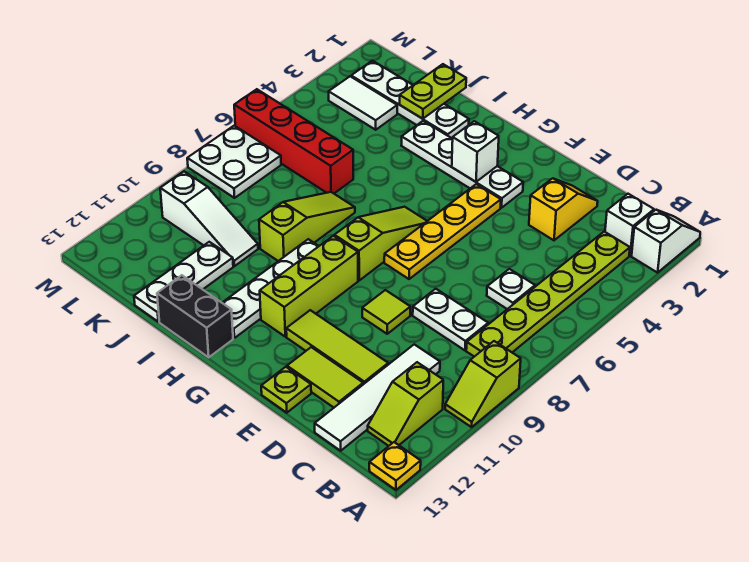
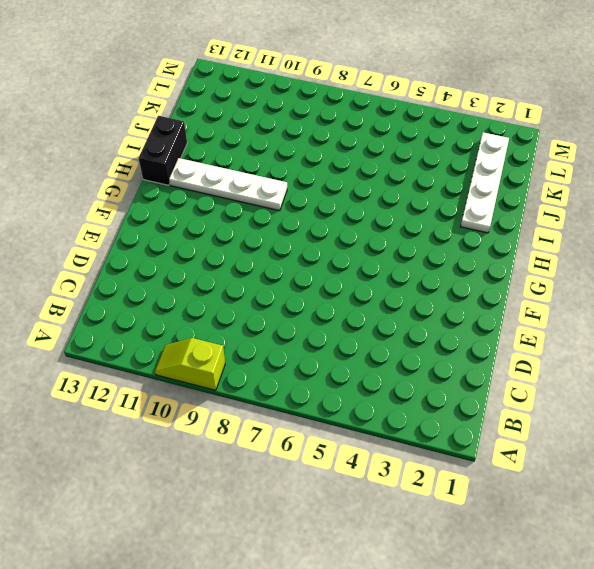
none -> white slope A1:A2 level 1 top 2
none -> yellow plate A13 level 1
none -> white brick B2 level 1

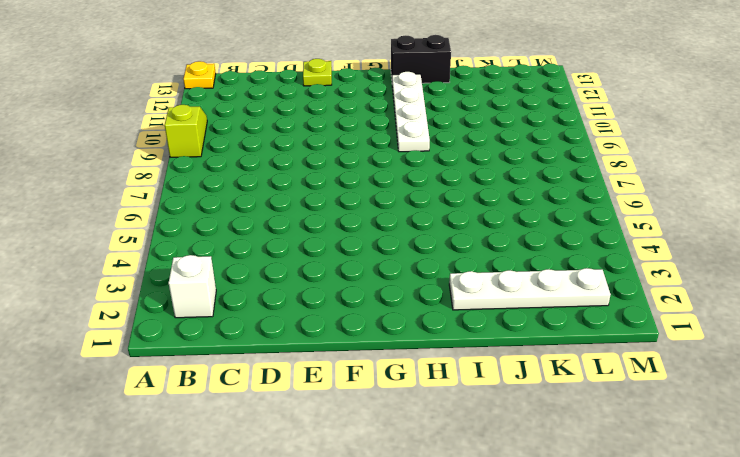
none -> white slope A1:A2 level 1 top 2
none -> lime plate B3:B8 level 1
none -> lime slope B11:B12 level 1 top 11

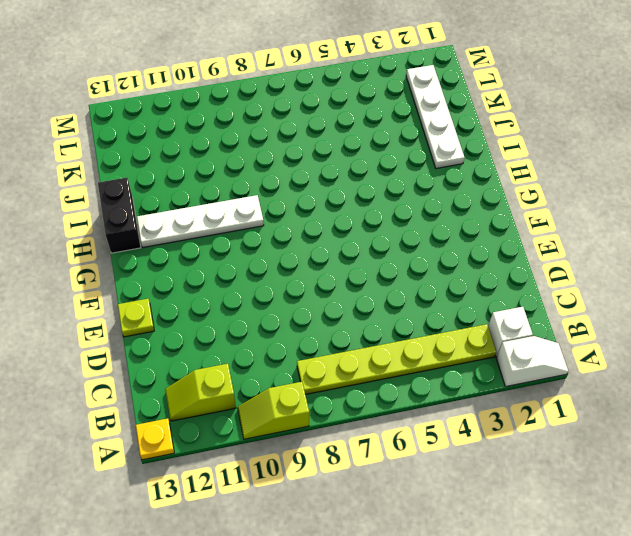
none -> white plate C6 level 1
none -> white plate C8:D8 level 1
none -> white tile C10:C13 level 1

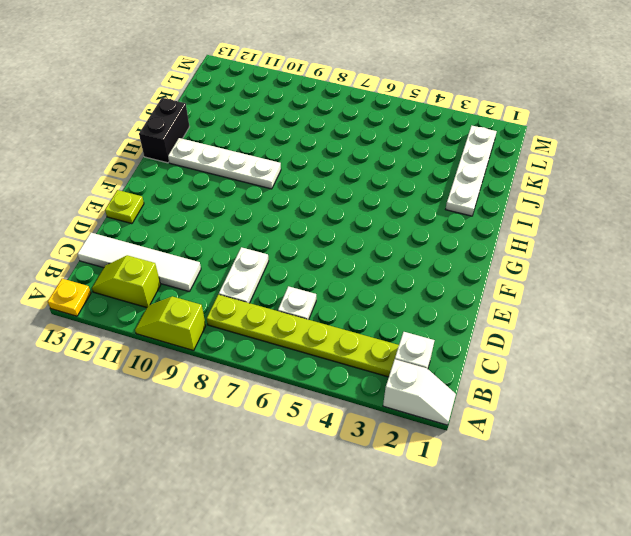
none -> yellow slope D2:D3 level 1 top 3
none -> lime tile D11:F11 level 1
none -> lime tile D12:E12 level 1

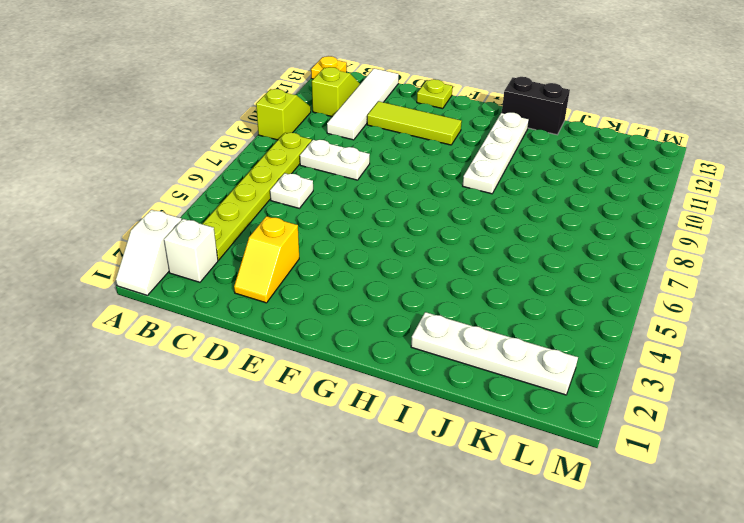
none -> lime tile D12:E12 level 1
none -> lime tile E9 level 1
none -> white plate F3:I3 level 1

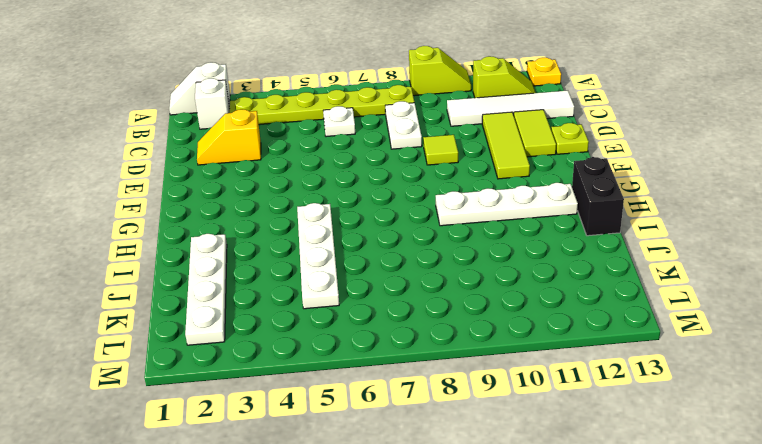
white plate H5:K5 level 1 -> white plate F3:I3 level 1
none -> yellow plate F4:F7 level 1
none -> lime slope G6:G8 level 1 top 8
none -> lime brick G9:G11 level 1

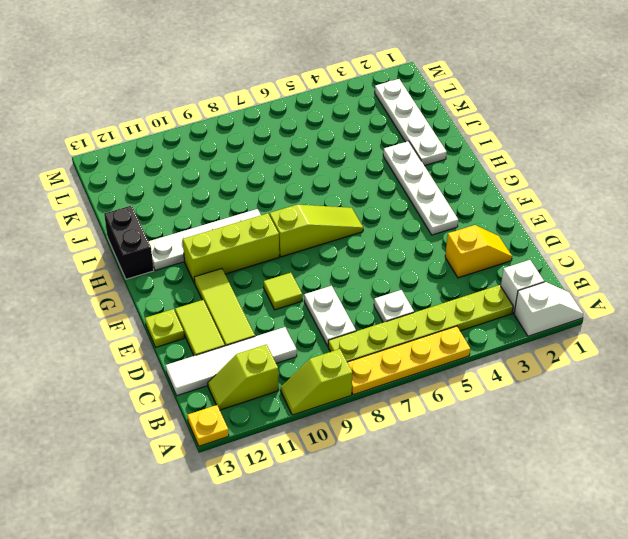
yellow plate A5:A8 level 1 -> yellow plate F4:F7 level 1
none -> lime slope I7:I9 level 1 top 9
none -> red brick J6:M6 level 1
none -> white slope J10:L10 level 1 top L

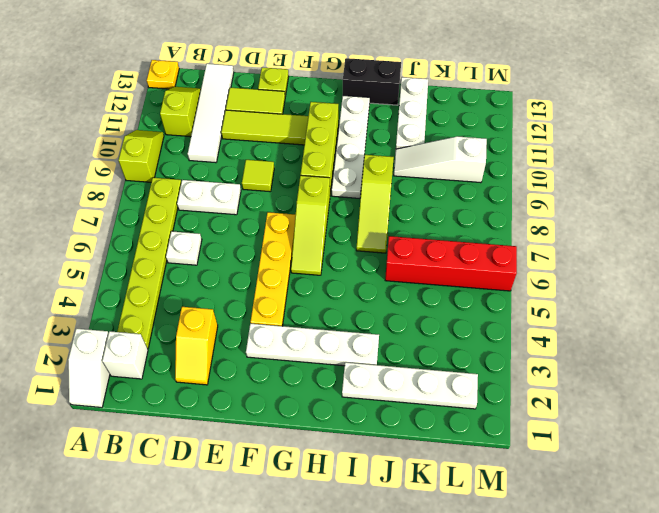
none -> white tile K3:L3 level 1
none -> white plate L7:M8 level 1
none -> white brick G3 level 2

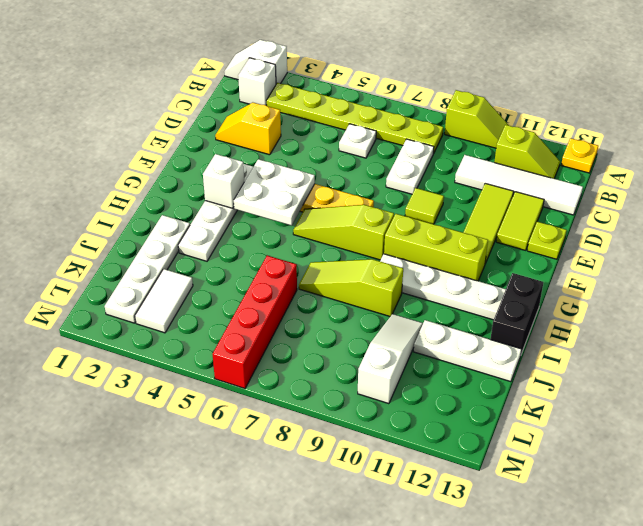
white plate F4:G5 level 2 -> white plate L7:M8 level 1
none -> lime plate J1:J2 level 2

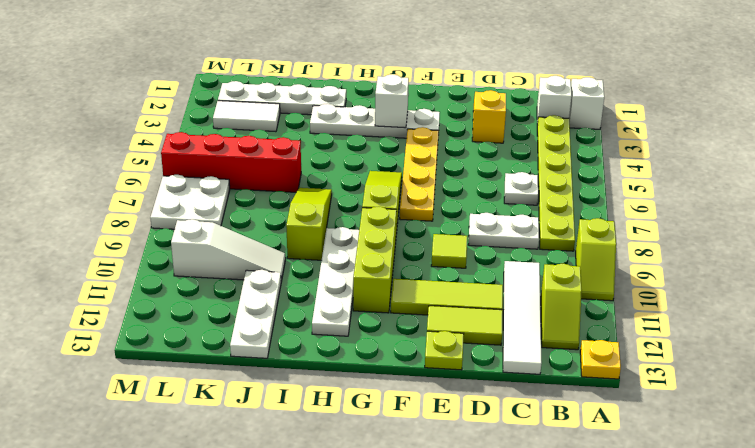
none -> black brick H13:I13 level 1
none -> lime plate J1:J2 level 2

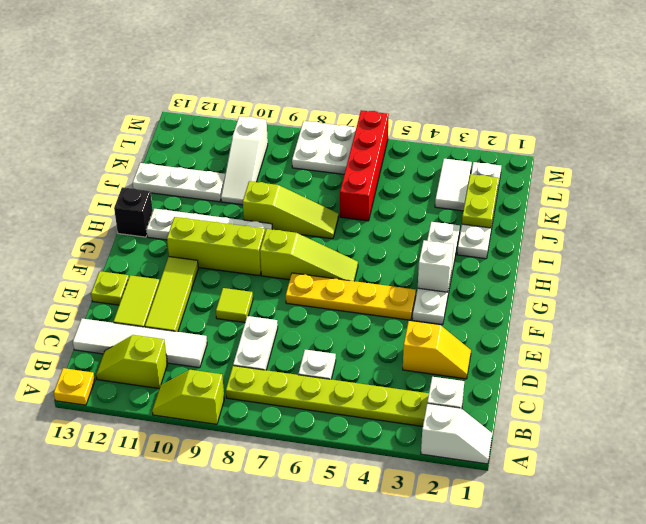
black brick H13 level 1 -> black brick H13:I13 level 1
lime plate J2:K2 level 2 -> lime plate J1:J2 level 2

